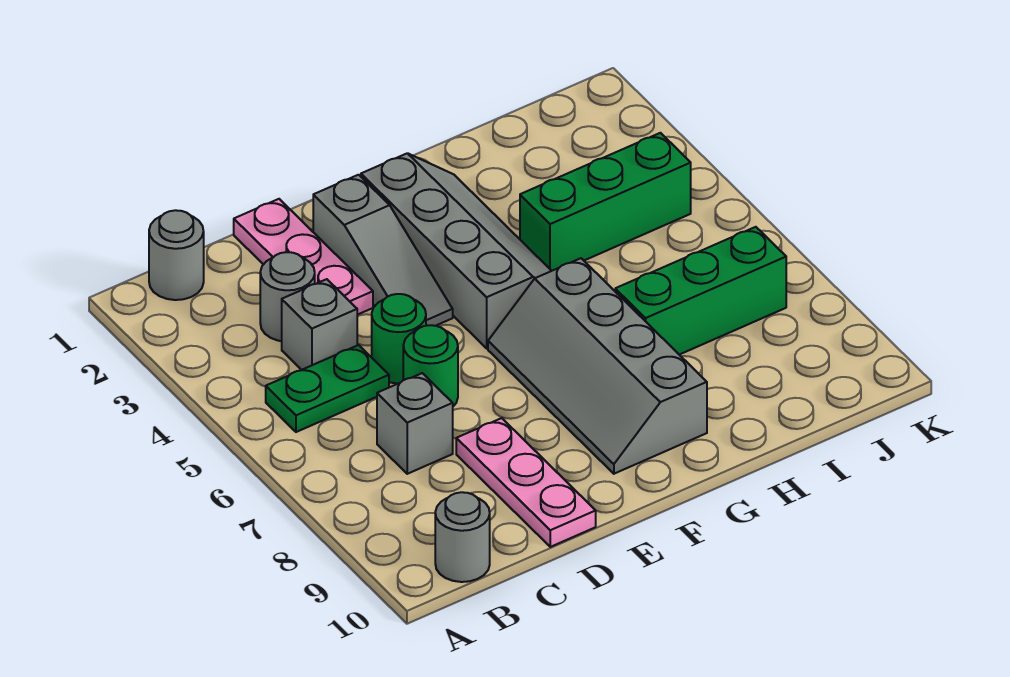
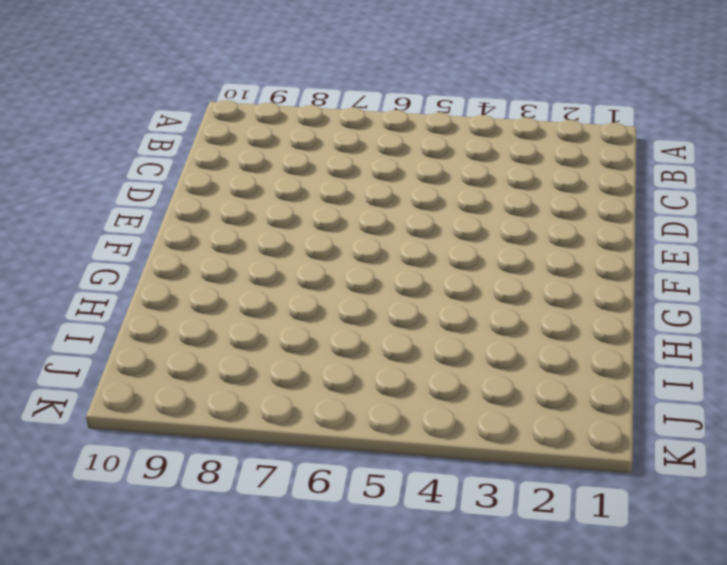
none -> grey round brick B1 level 1
none -> green plate B5:C5 level 1
none -> grey round brick B10 level 1

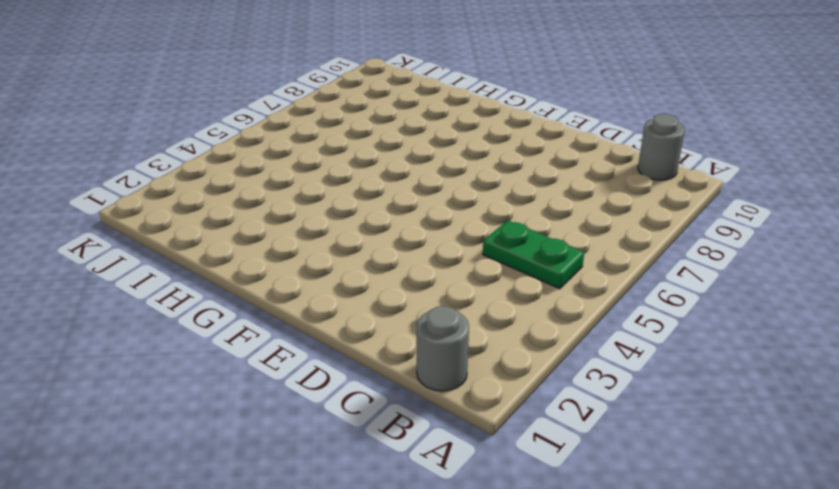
none -> grey round brick C3 level 1
none -> grey brick C4 level 1
none -> grey brick C7 level 1

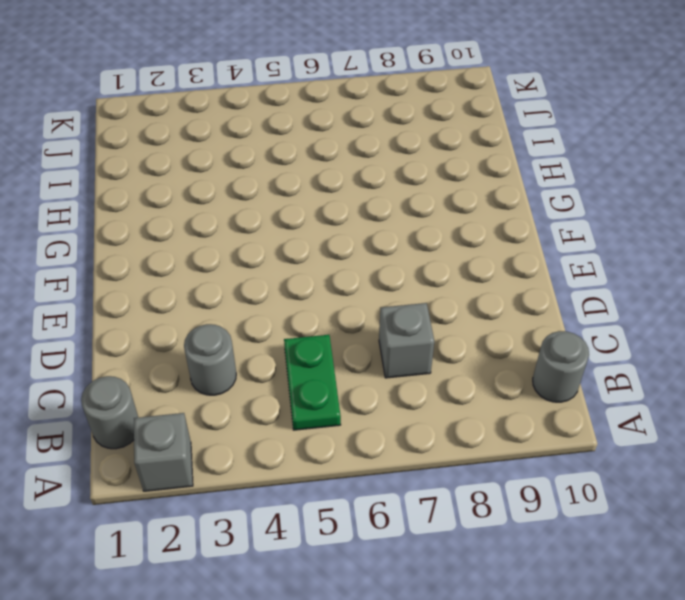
grey brick A2 level 1 -> grey brick C4 level 1
none -> pink plate D1:D3 level 1
none -> green round brick D5 level 1
none -> green round brick D6 level 1

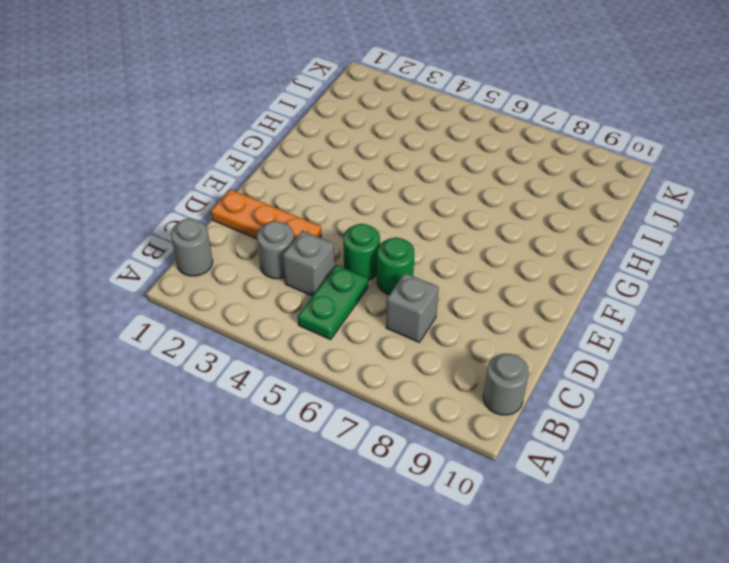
orange plate D1:D3 level 1 -> pink plate D1:D3 level 1
none -> pink plate D8:D10 level 1
none -> grey slope E2:E4 level 1 top 2
none -> grey slope F2:G5 level 1 top F

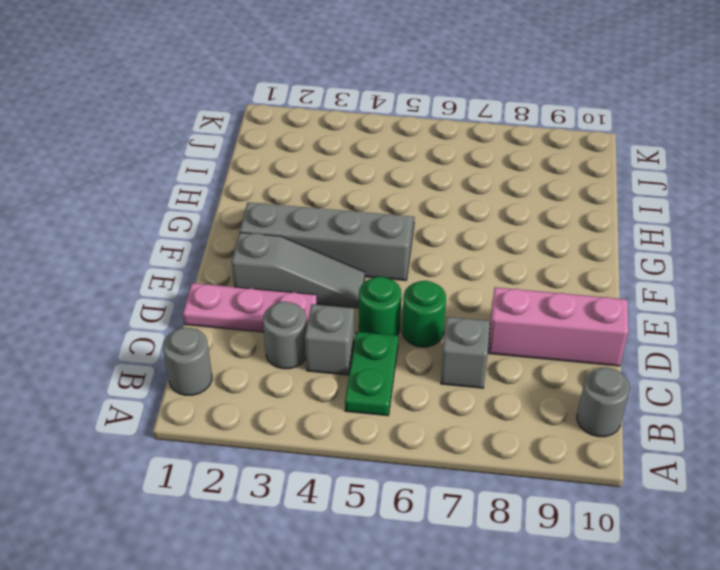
pink brick D8:D10 level 1 -> pink plate D8:D10 level 1
none -> grey slope F6:G9 level 1 top G
none -> green brick H4:J4 level 1
none -> green brick H7:J7 level 1

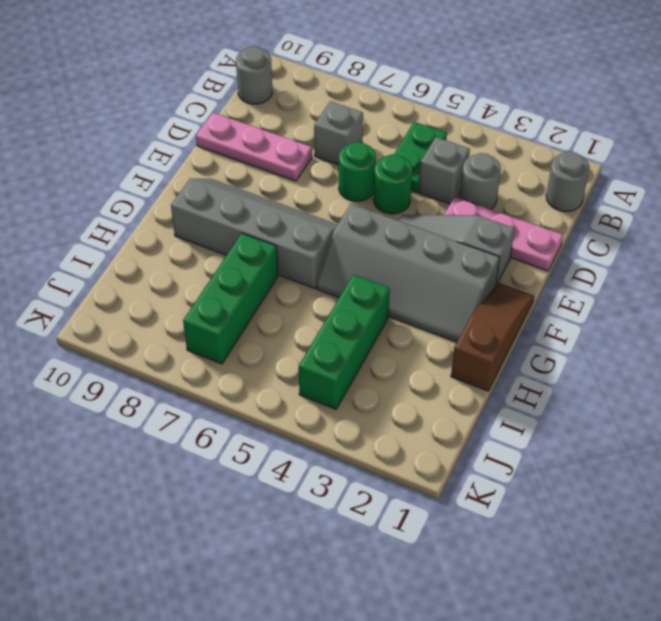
brown slope F1:H1 level 1 top H -> none

